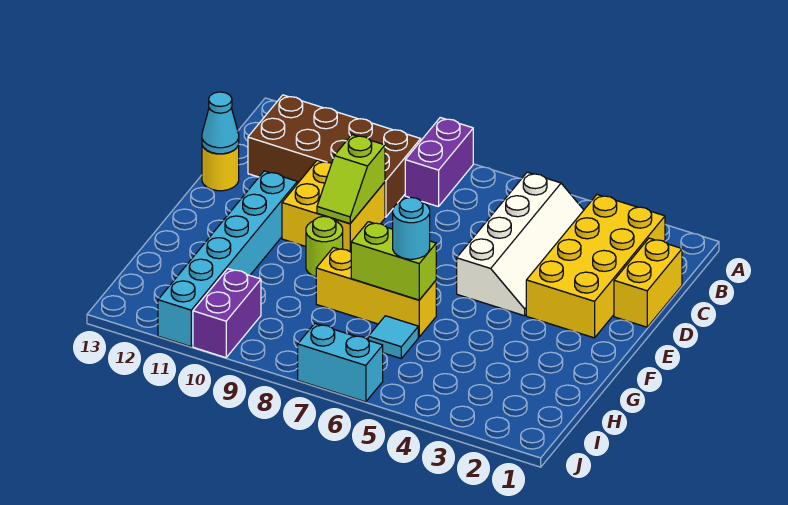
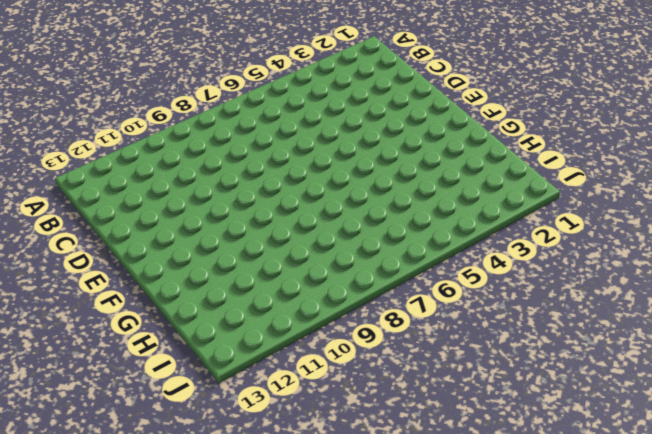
none -> purple brick A8:B8 level 1
none -> yellow brick B2:E3 level 1
none -> white slope B4:E5 level 1 top 5

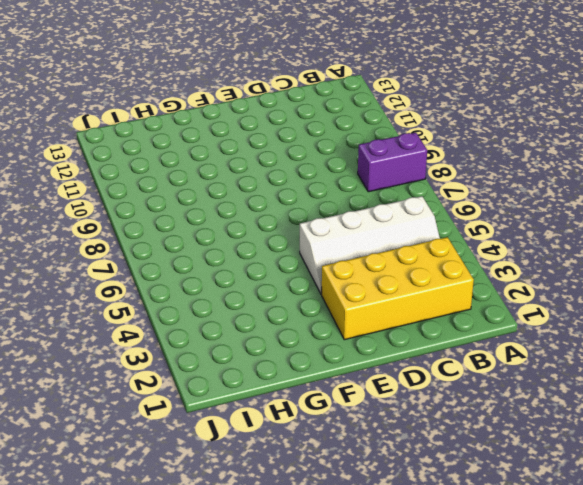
none -> brown brick B9:C12 level 1
none -> yellow brick C1:D1 level 1
none -> yellow brick D9:E10 level 1

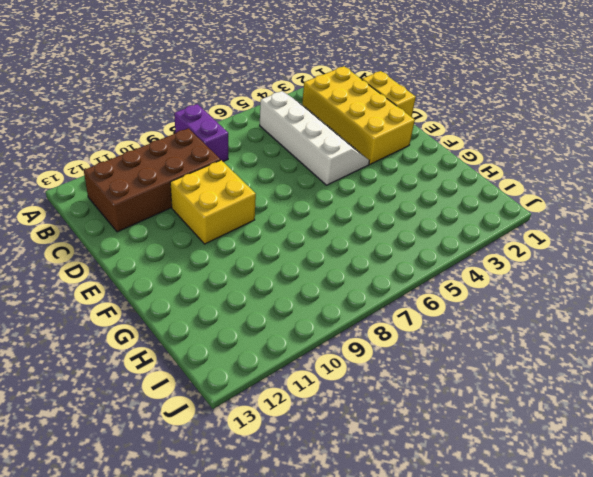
none -> yellow round brick D13 level 1
none -> cyan brick E11:J11 level 1
none -> lime round brick F9 level 1

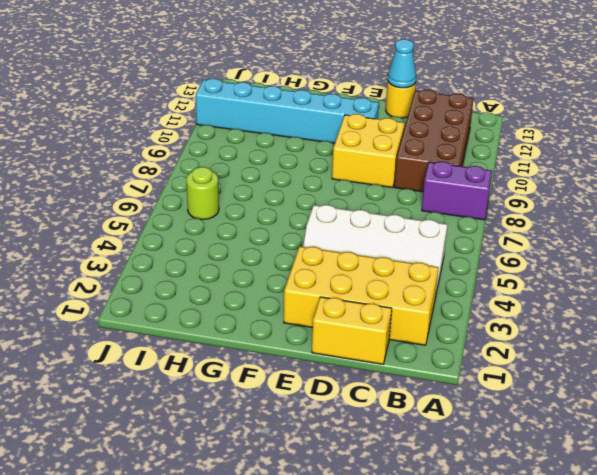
lime round brick I6 level 1 -> lime round brick F9 level 1
none -> yellow brick G6:G8 level 1
none -> cyan tile H6 level 1
none -> purple brick I10:J10 level 1

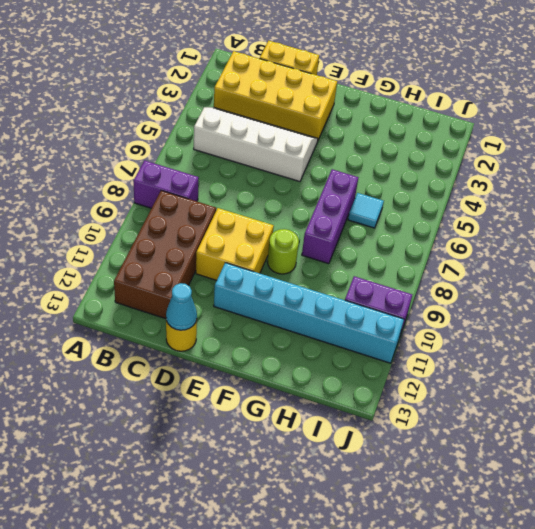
purple brick G6:G8 level 1 -> yellow brick G6:G8 level 1
none -> cyan brick J6:J7 level 1
none -> lime slope D9:E9 level 2 top D
none -> lime brick G6:G7 level 2

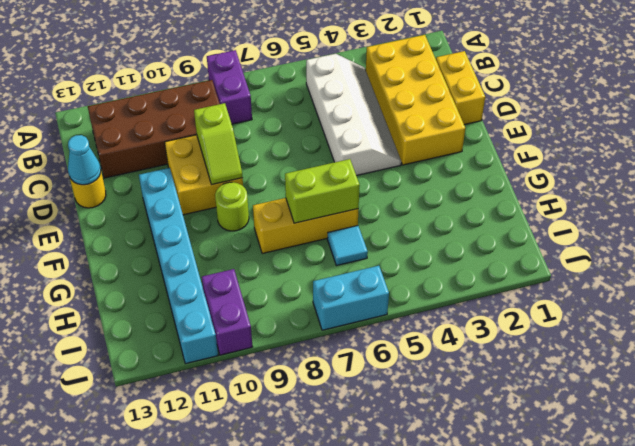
none -> cyan round brick G6 level 3

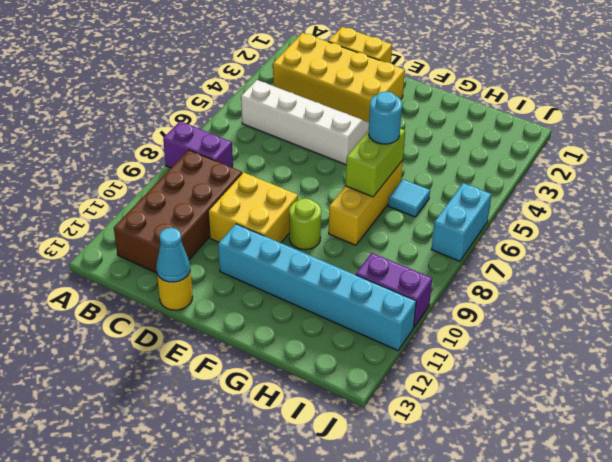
none -> lime slope D9:E9 level 2 top D

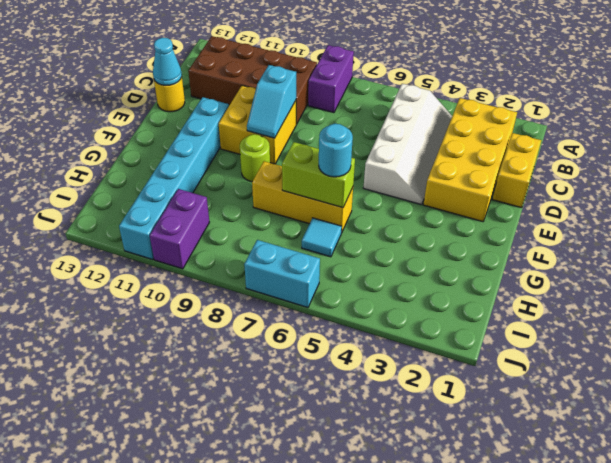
cyan slope D9:E9 level 2 top D -> lime slope D9:E9 level 2 top D

